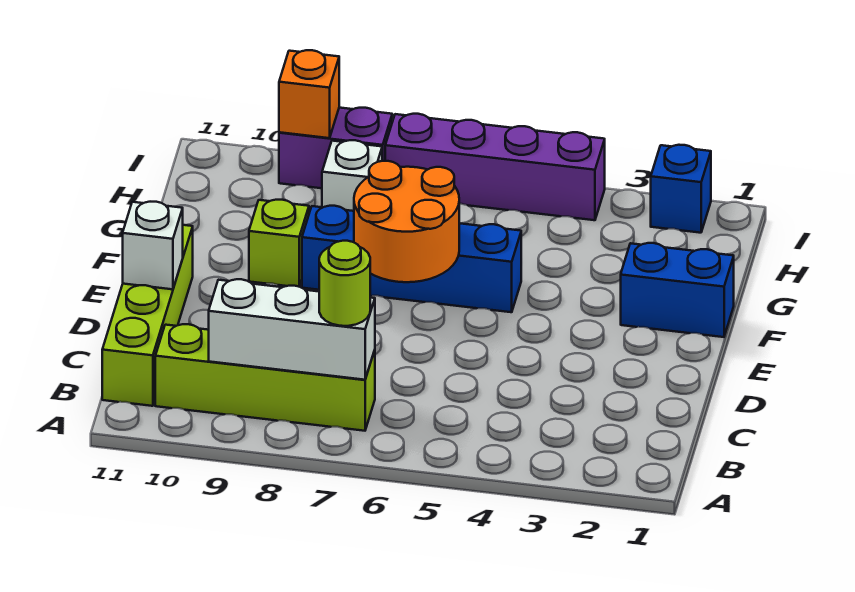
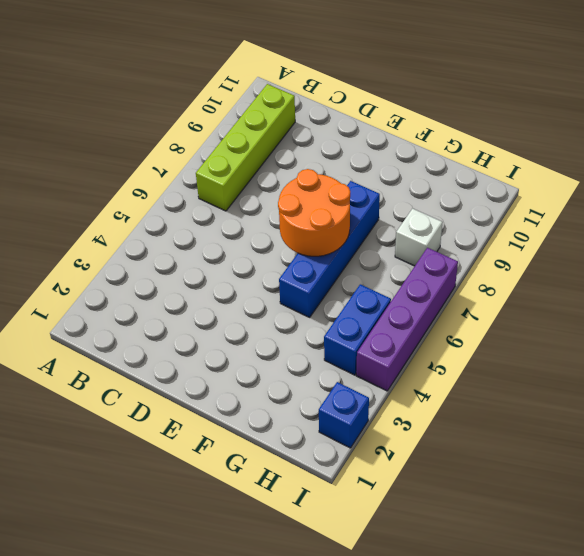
blue brick H4:H5 level 1 -> blue brick F1:F2 level 1
none -> lime brick B11:E11 level 1
none -> lime brick F9 level 1
none -> purple brick I8:I9 level 1

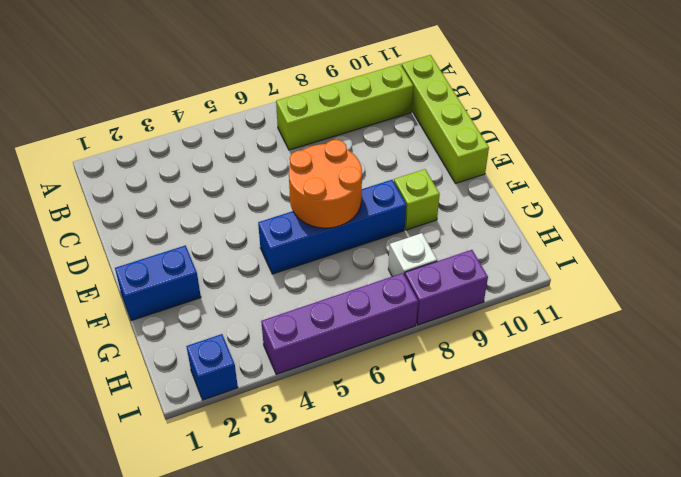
none -> white brick B7:B9 level 2
none -> white brick D11 level 2
none -> orange brick I9 level 2

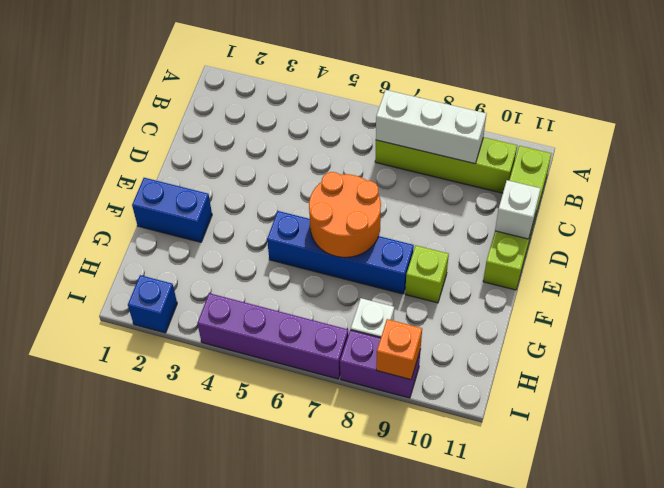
none -> lime round brick B7 level 3

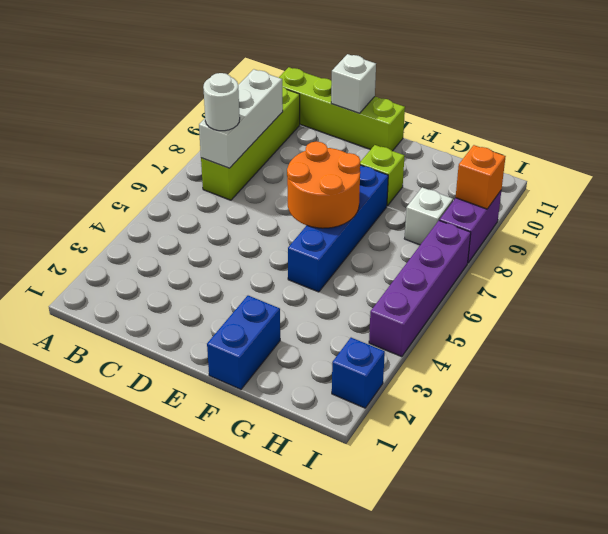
white round brick B7 level 3 -> lime round brick B7 level 3

